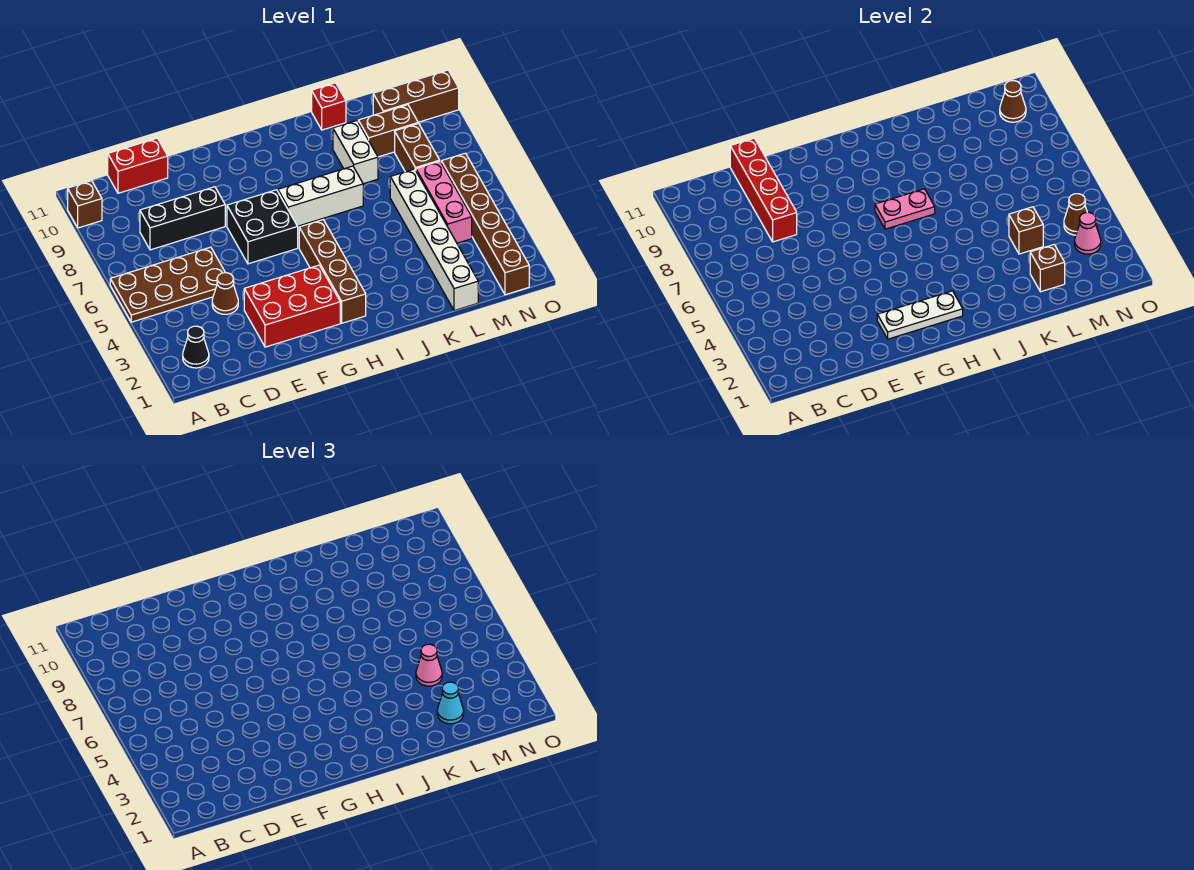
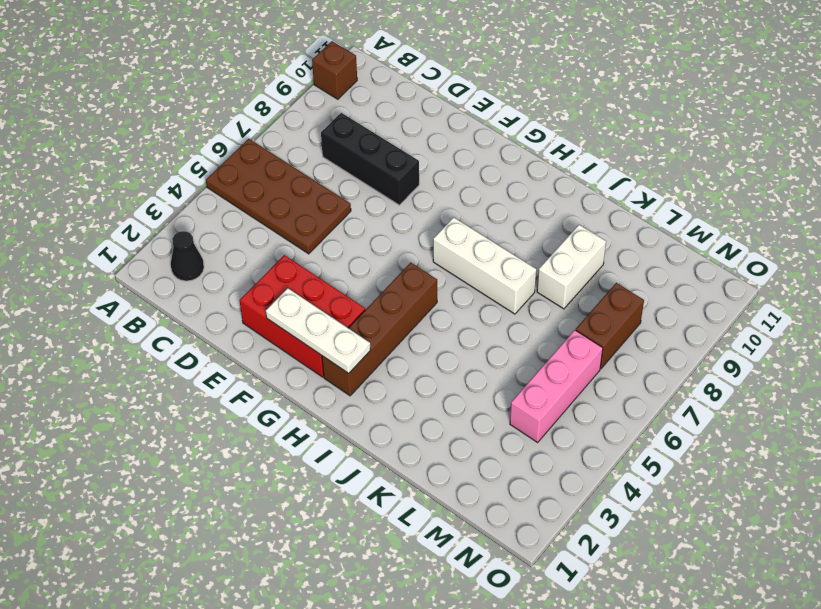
none -> red brick C11:D11 level 1
none -> brown cone D4 level 1
none -> black brick F6:G7 level 1

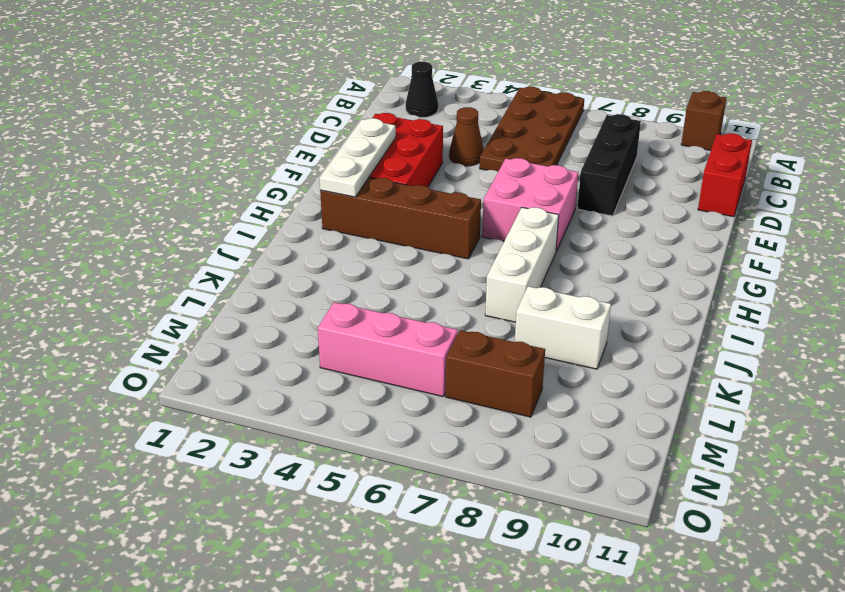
pink brick F6:G7 level 1 -> black brick F6:G7 level 1
none -> red brick K11 level 1
none -> white brick L1:L6 level 1
none -> brown brick L9:M9 level 1

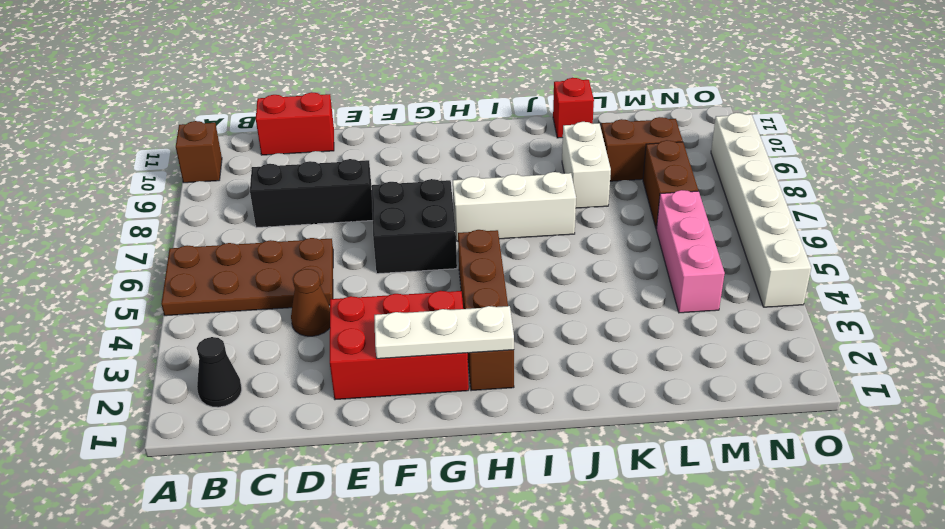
white brick O4:O9 level 1 -> white brick L1:L6 level 1
none -> brown brick M10:O10 level 1
none -> brown brick N1:N6 level 1
none -> red brick D8:D11 level 2

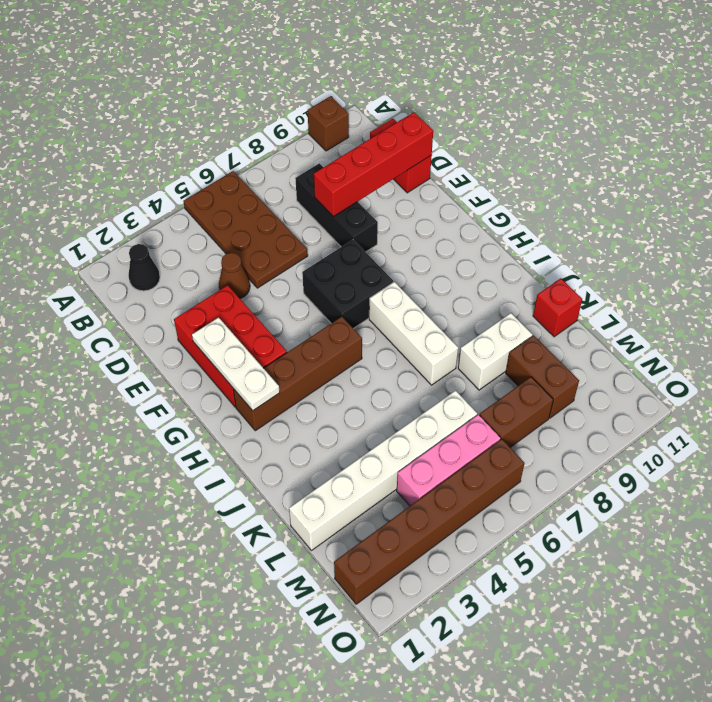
none -> brown brick M10:O10 level 1
none -> pink plate H7:I7 level 2
none -> brown brick L2 level 2

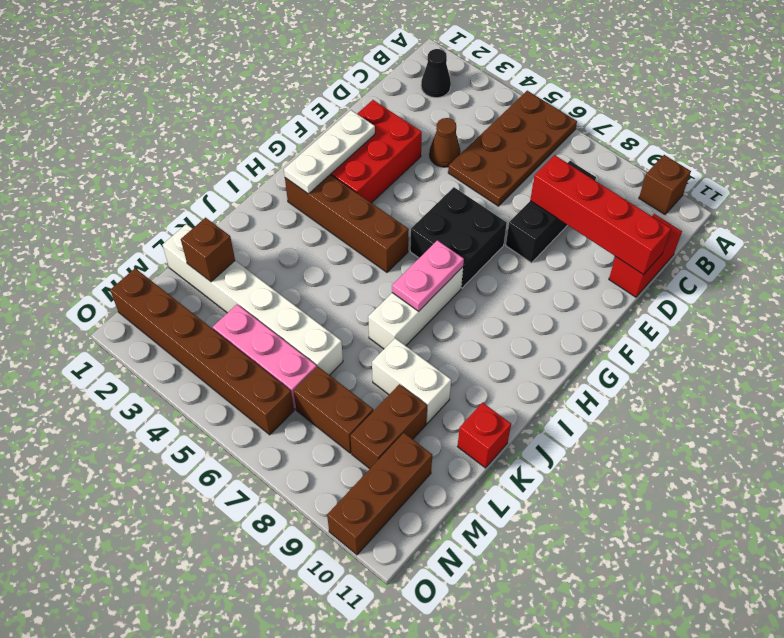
none -> brown brick L4 level 2
none -> pink cone N3 level 2
none -> brown cone N4 level 2

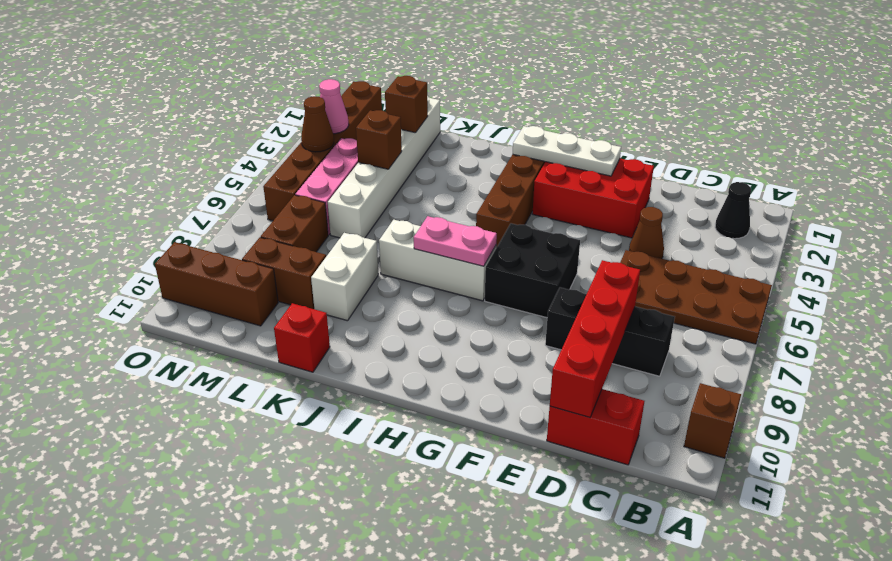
none -> brown cone N10 level 2
none -> cyan cone L2 level 3
none -> pink cone L4 level 3

